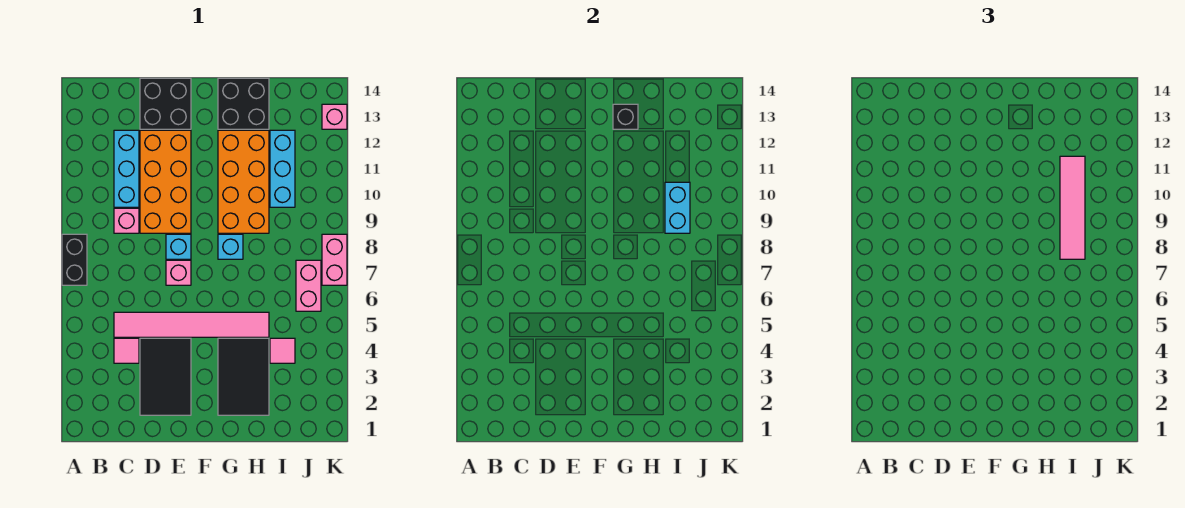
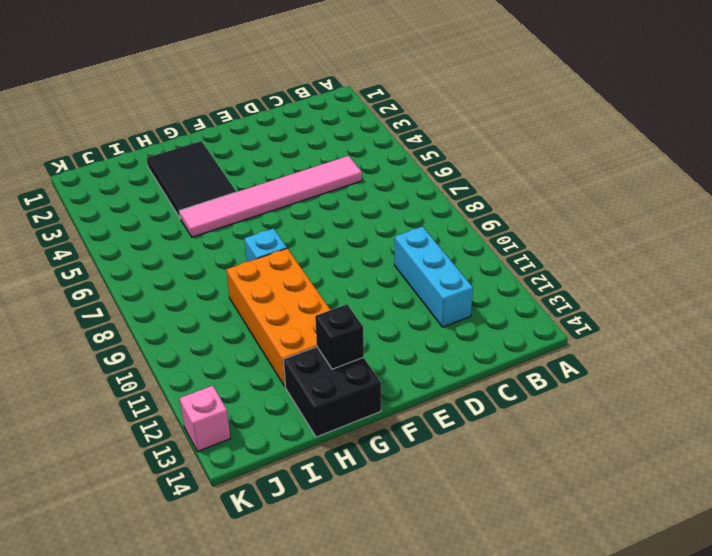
none -> black brick A7:A8 level 1
none -> pink tile C4 level 1
none -> pink brick C9 level 1

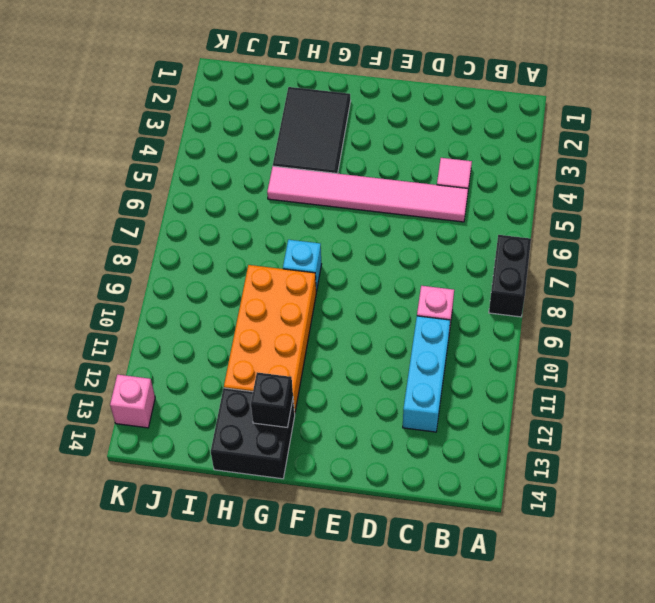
none -> black tile D2:E4 level 1
none -> orange brick D9:E12 level 1
none -> black brick D13:E14 level 1

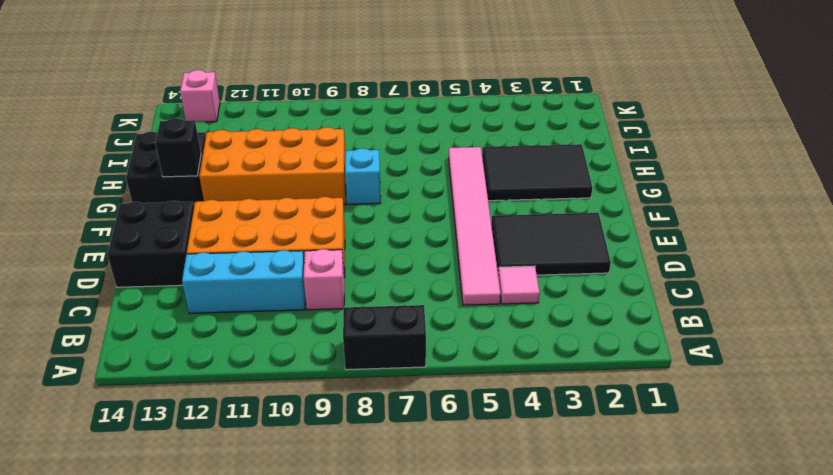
none -> pink brick E7 level 1
none -> cyan brick E8 level 1
none -> pink tile I4 level 1

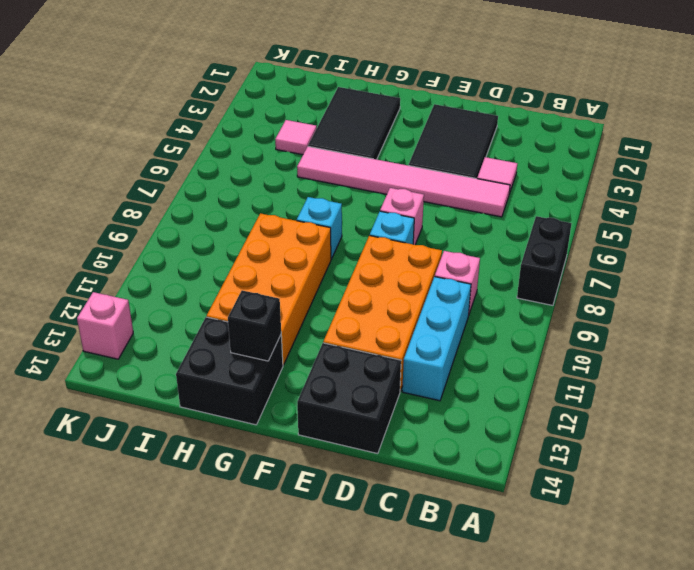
none -> cyan brick I10:I12 level 1
none -> pink brick J6:J7 level 1
none -> pink brick K7:K8 level 1

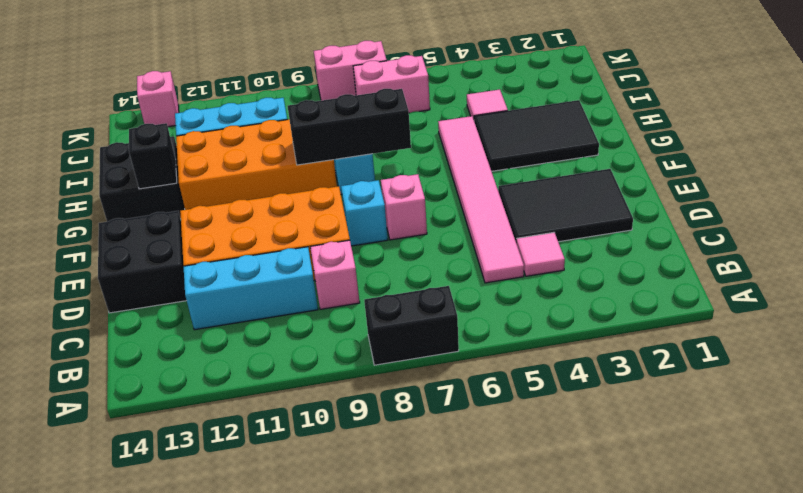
black brick G7:G9 level 2 -> none
none -> cyan brick I9:I10 level 2
none -> pink tile I8:I11 level 3

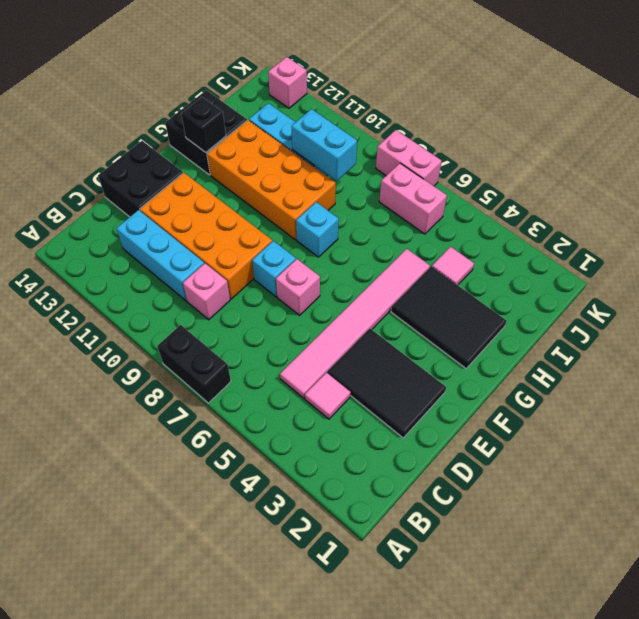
none -> pink tile I8:I11 level 3

